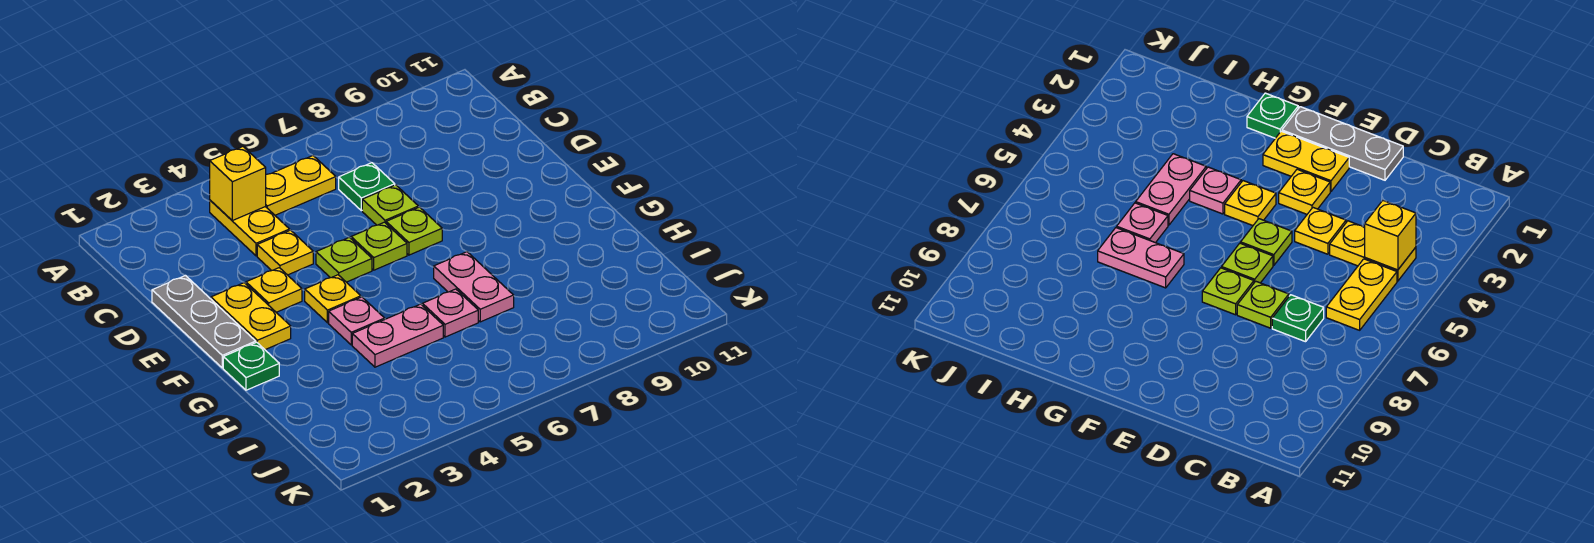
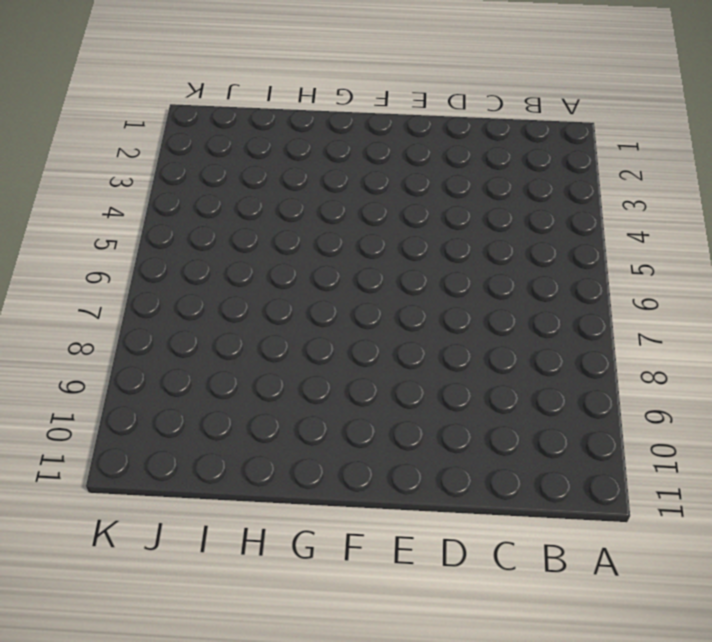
none -> yellow plate B4:C4 level 1
none -> yellow plate B5:B6 level 1
none -> green plate C7 level 1

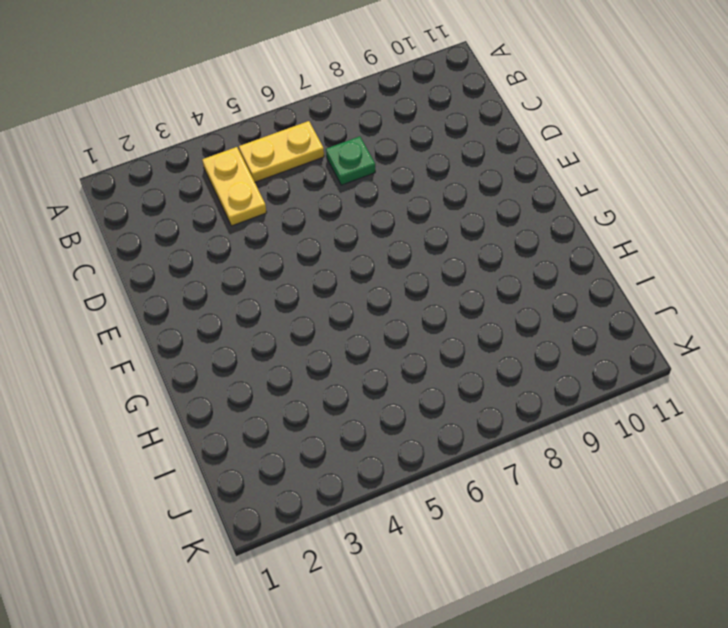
none -> grey plate D1:F1 level 1
none -> yellow plate D4 level 1
none -> lime plate D7 level 1

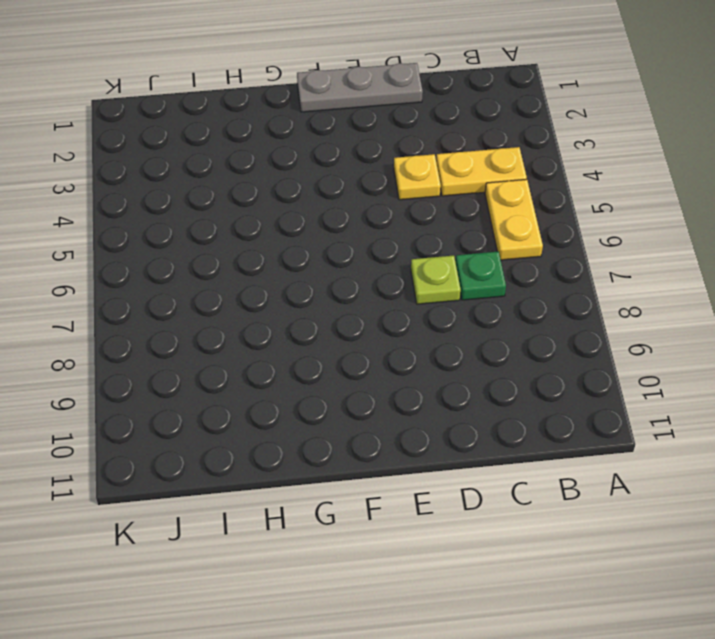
none -> yellow plate E2:F2 level 1
none -> yellow plate E3 level 1
none -> lime plate E5 level 1

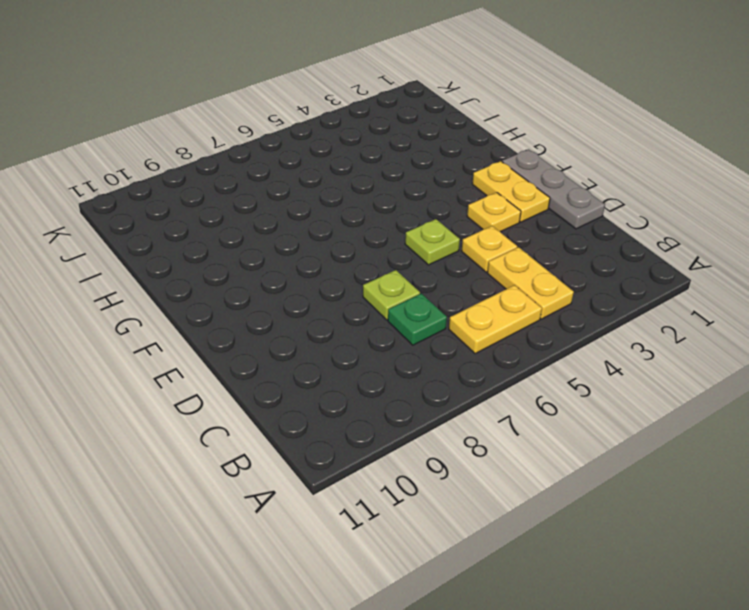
none -> lime plate E6 level 1
none -> lime plate E7 level 1
none -> yellow plate F4 level 1

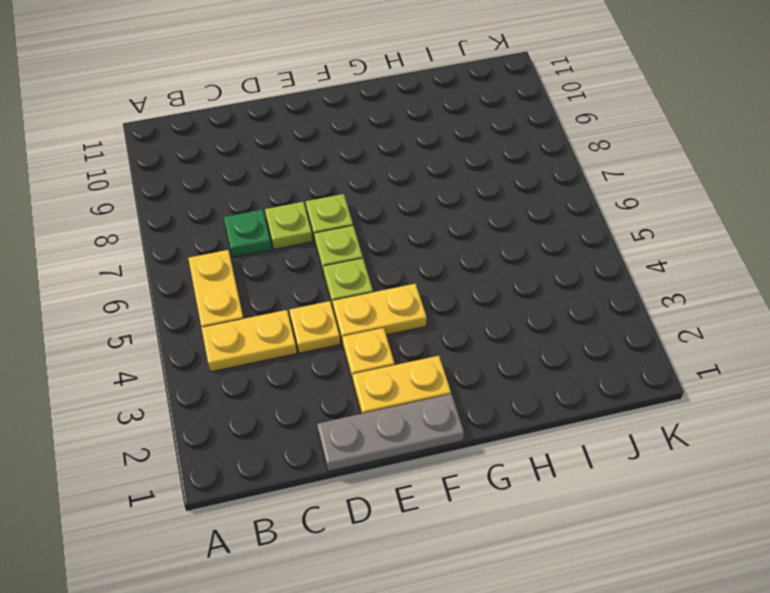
yellow plate E4:F4 level 1 -> yellow plate F4 level 1
none -> green plate G1 level 1
none -> pink plate G4 level 1
none -> pink plate G7:H7 level 1

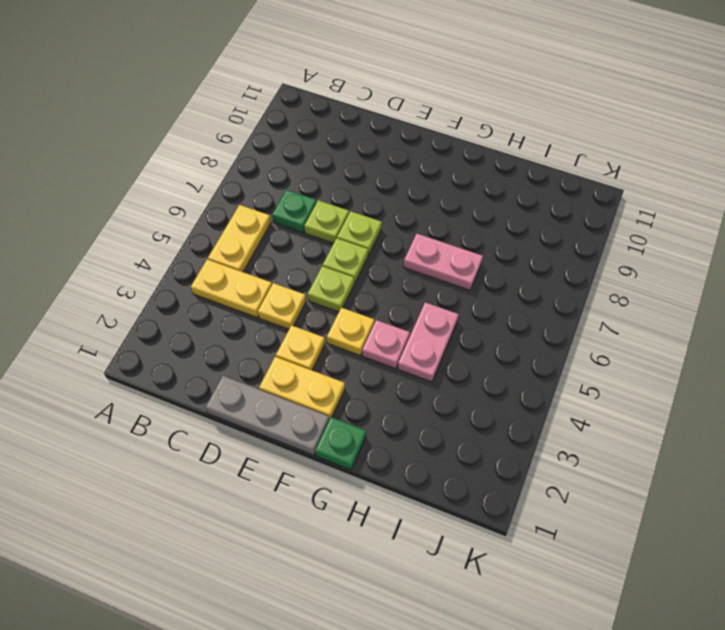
none -> pink plate H6 level 1
none -> yellow brick B4 level 2

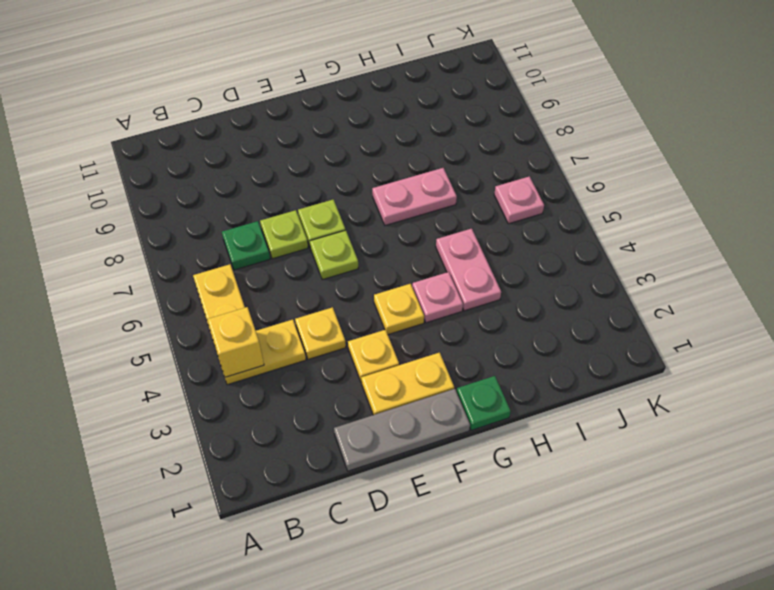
pink plate J6 level 1 -> pink plate H6 level 1
none -> lime plate E5 level 1

